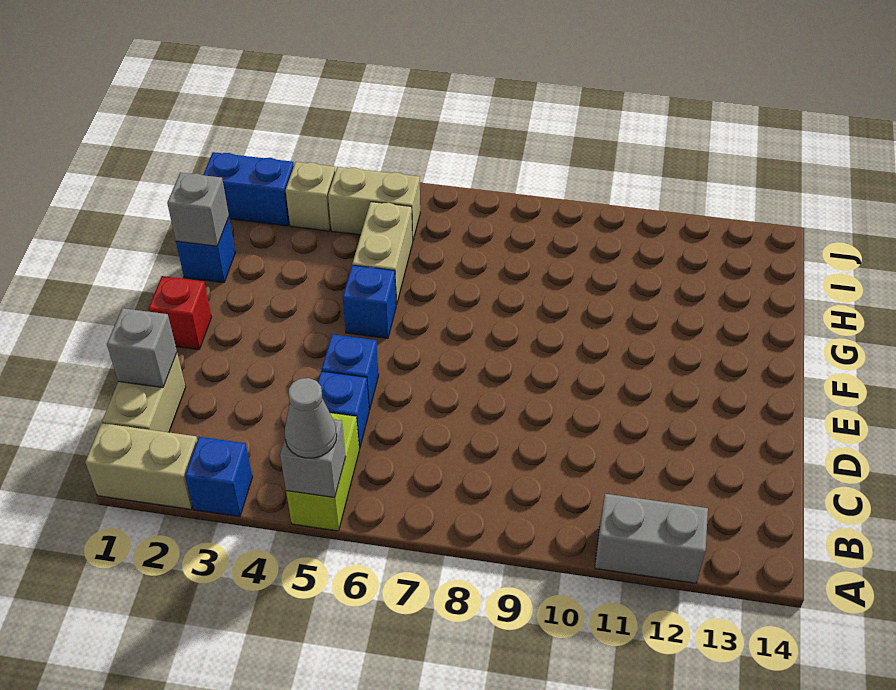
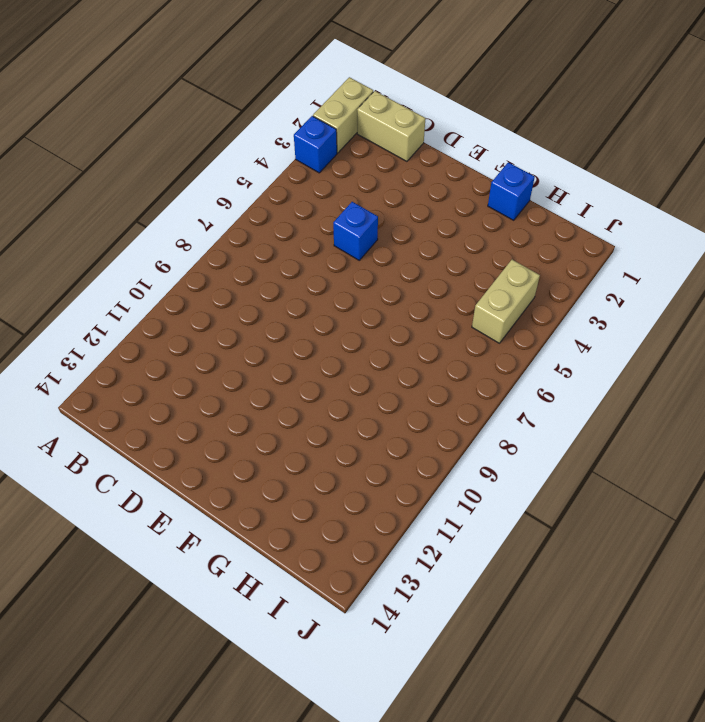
none -> lime brick A5:B5 level 1
none -> grey brick A11:A12 level 1
none -> blue brick C5 level 1

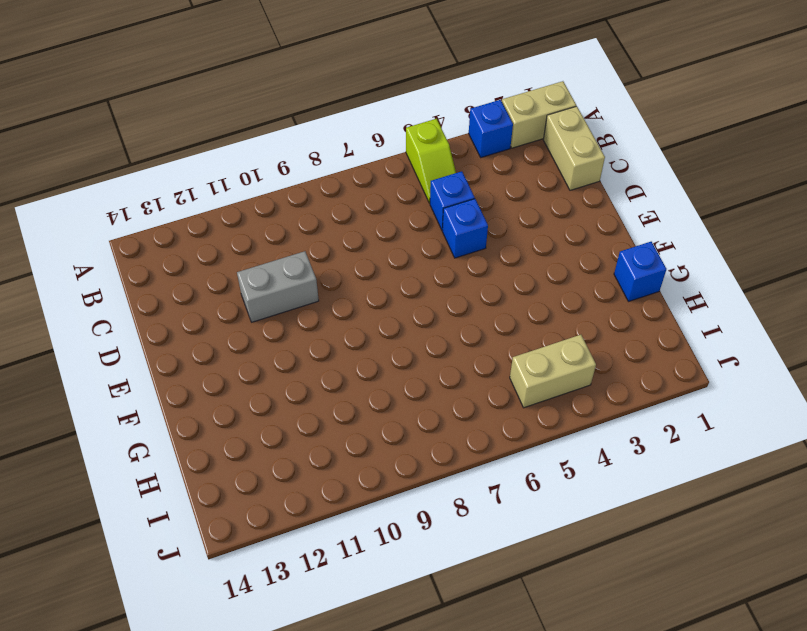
lime slope A5:B5 level 1 top A -> lime brick A5:B5 level 1
grey brick D10:D11 level 1 -> grey brick A11:A12 level 1
none -> red brick E1 level 1
none -> blue brick F5 level 1
none -> tan brick G5:H5 level 1

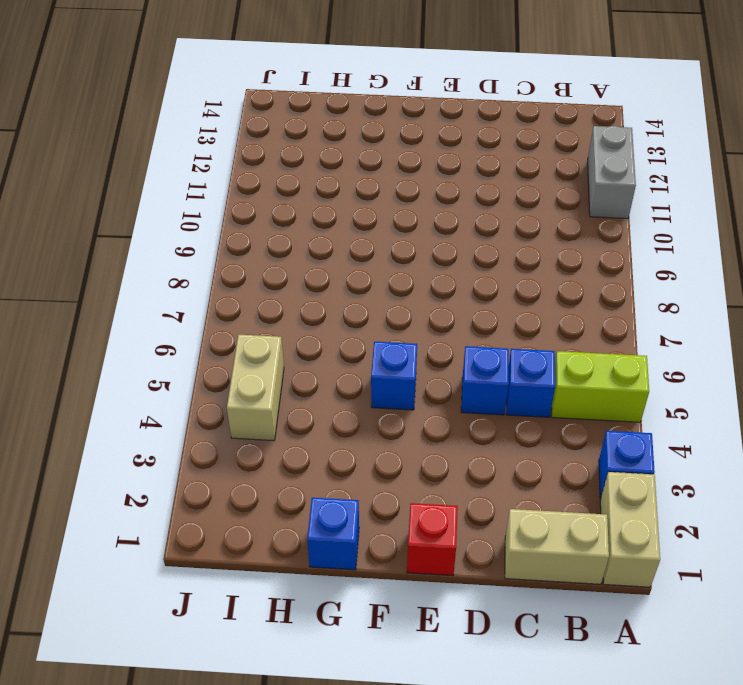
none -> tan brick G5:H5 level 1
none -> blue brick I1:I2 level 1
none -> tan brick I3 level 1

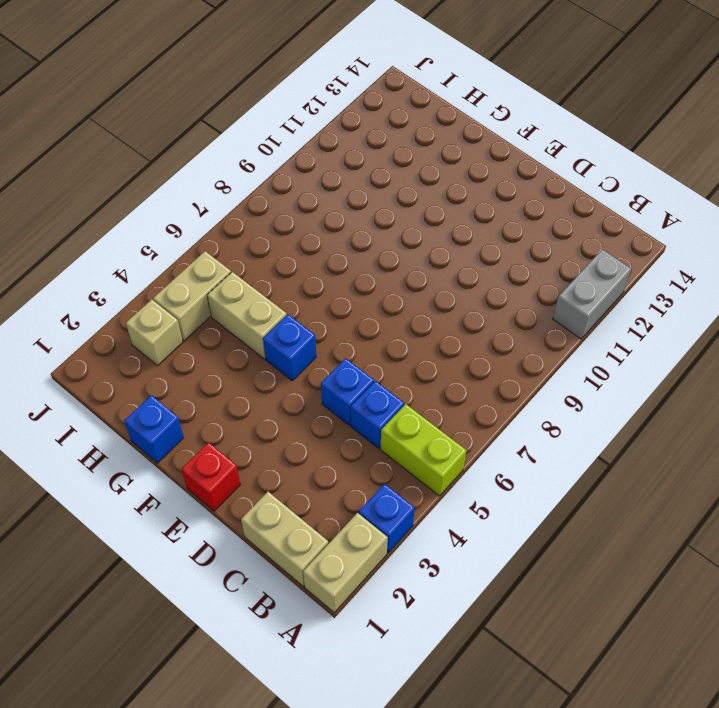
none -> blue brick I1:I2 level 1
none -> grey brick A5 level 2
none -> grey brick C1 level 2

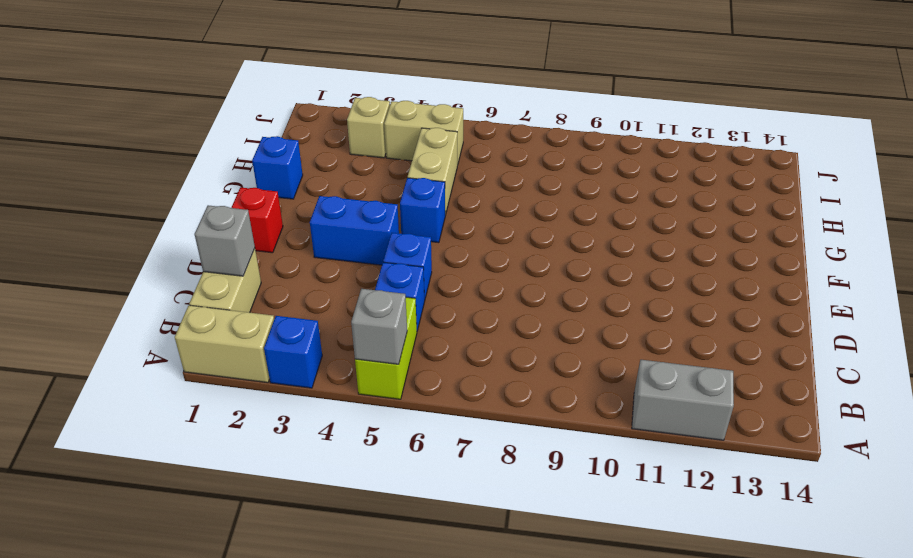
blue brick E3:E4 level 1 -> blue brick I1:I2 level 1
none -> grey brick G1 level 2
none -> grey cone A5 level 3

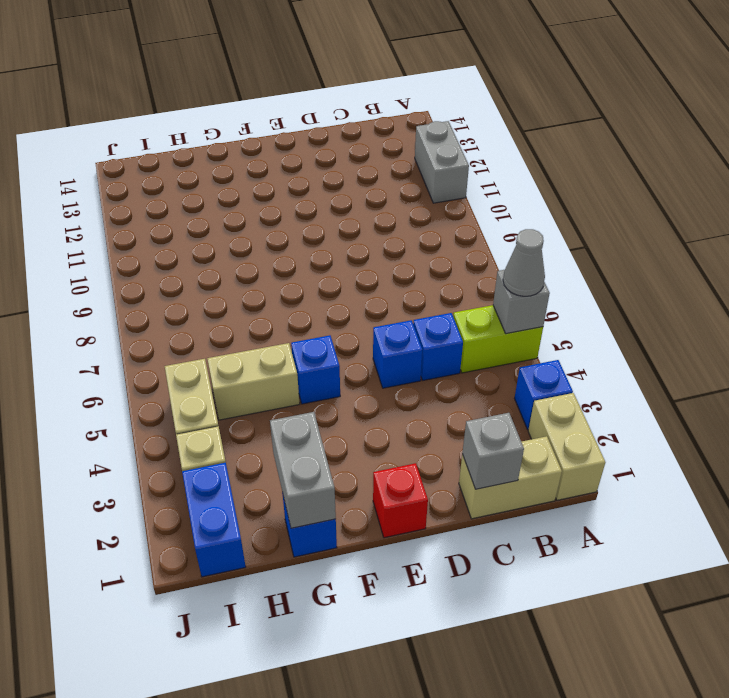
grey brick G1:G2 level 2 -> grey brick G1 level 2

